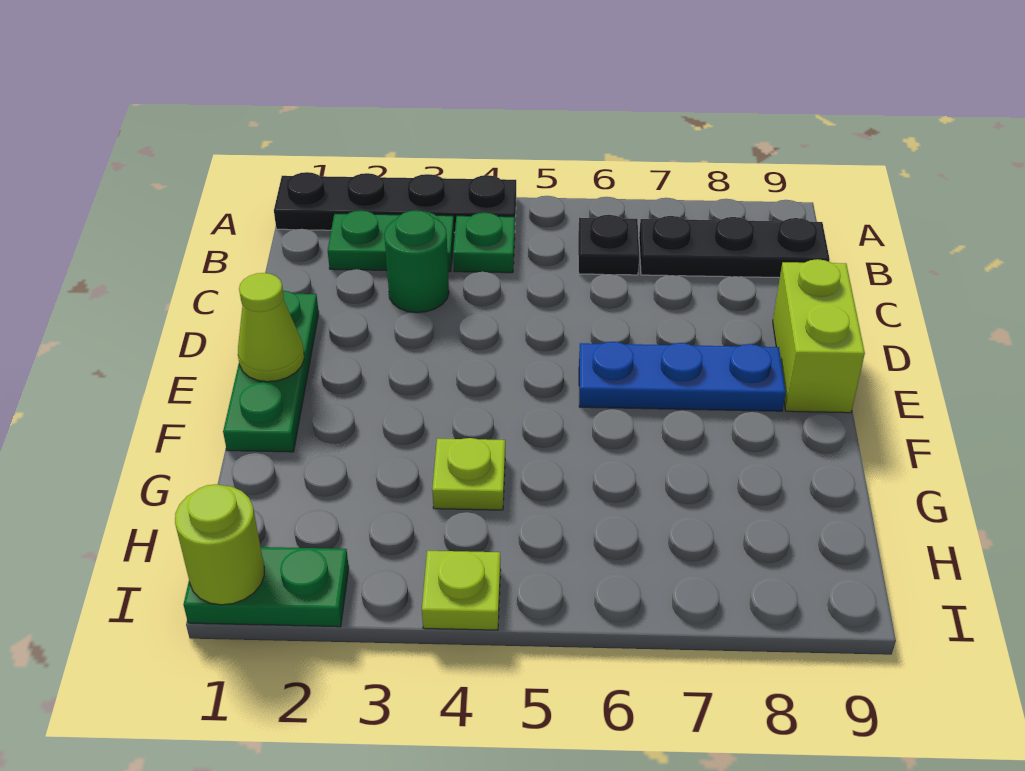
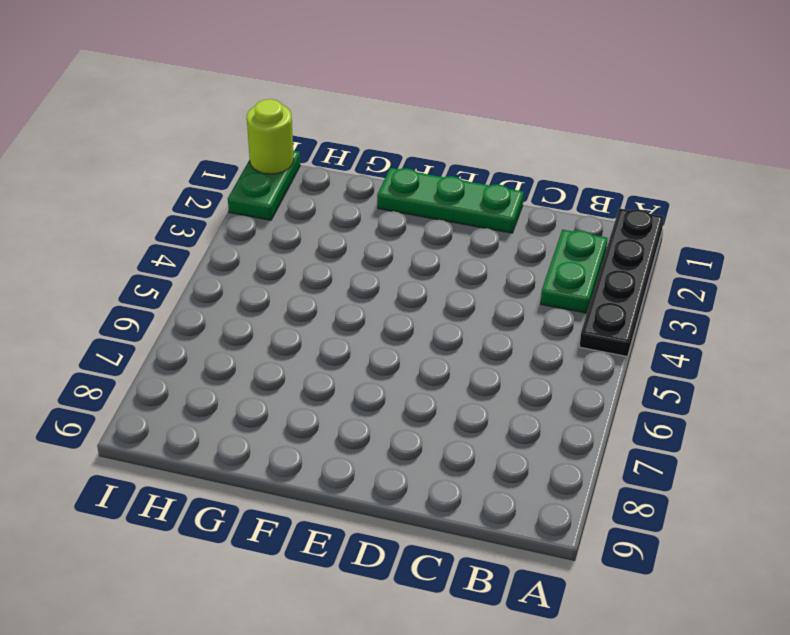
none -> green plate B4 level 1
none -> black plate B6 level 1
none -> black plate B7:B9 level 1

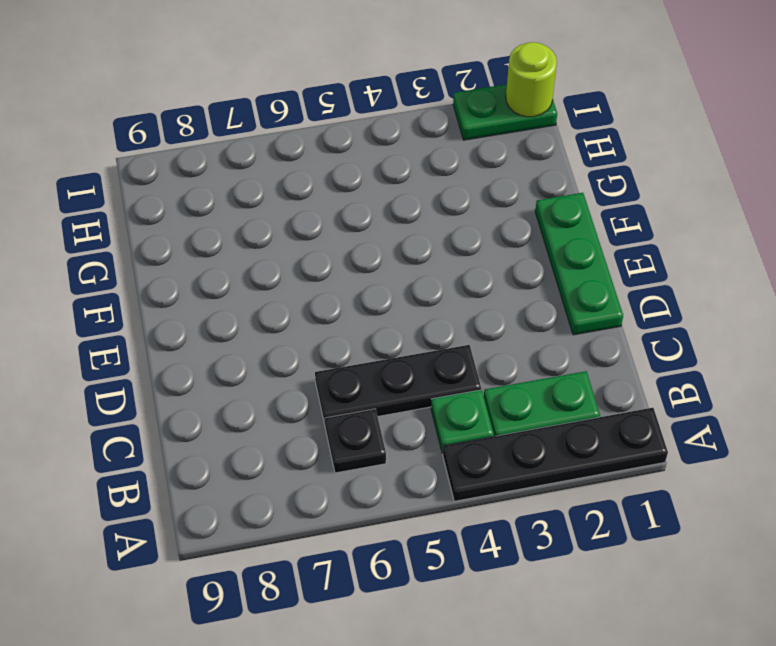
black plate C4:C6 level 1 -> black plate B7:B9 level 1
none -> green round brick C3 level 1
none -> lime brick D9:E9 level 1
none -> blue plate E6:E8 level 1

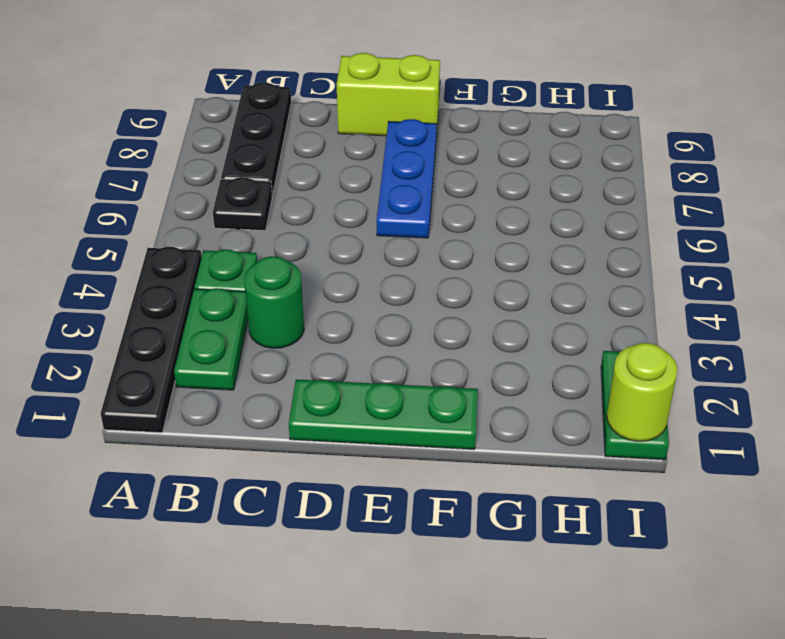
none -> lime plate G4 level 1
none -> lime plate I4 level 1
none -> lime cone E1 level 2

